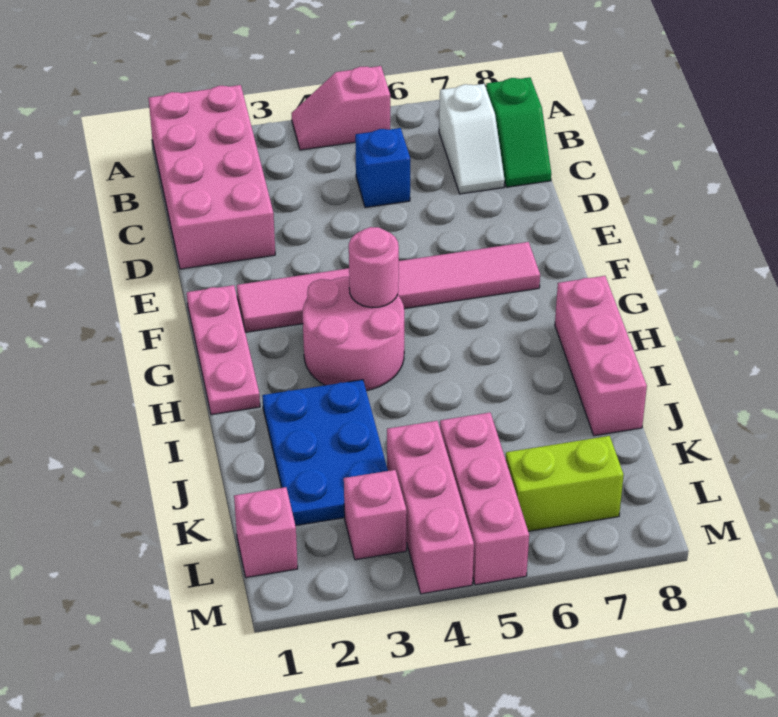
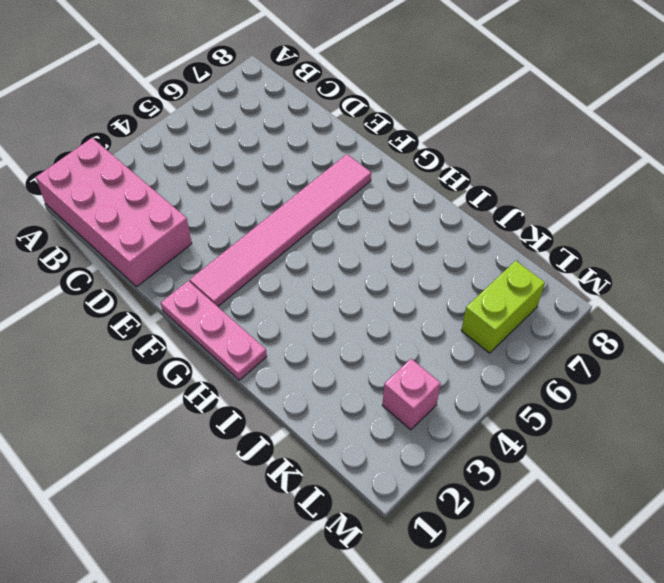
none -> pink slope A4:A5 level 1 top 5
none -> white slope B7:C7 level 1 top B
none -> green slope B8:C8 level 1 top B

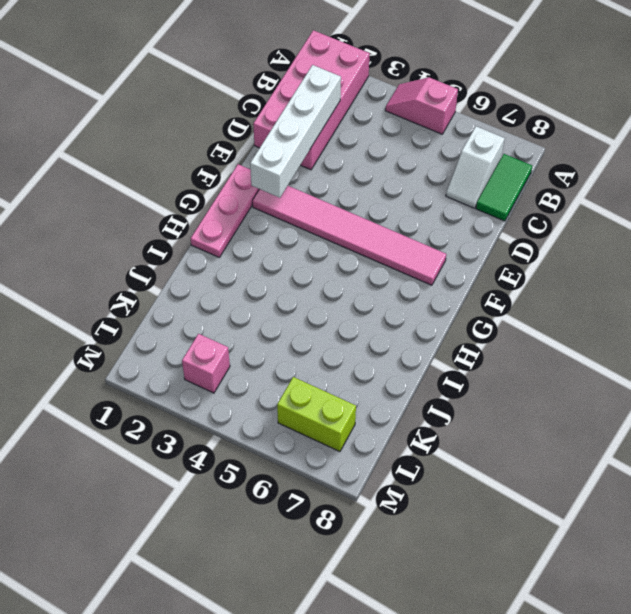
green tile B8:C8 level 1 -> green slope B8:C8 level 1 top B
white brick C2:F2 level 2 -> none
none -> blue brick C5 level 1
none -> pink round brick G3:H4 level 1
none -> pink brick H8:J8 level 1

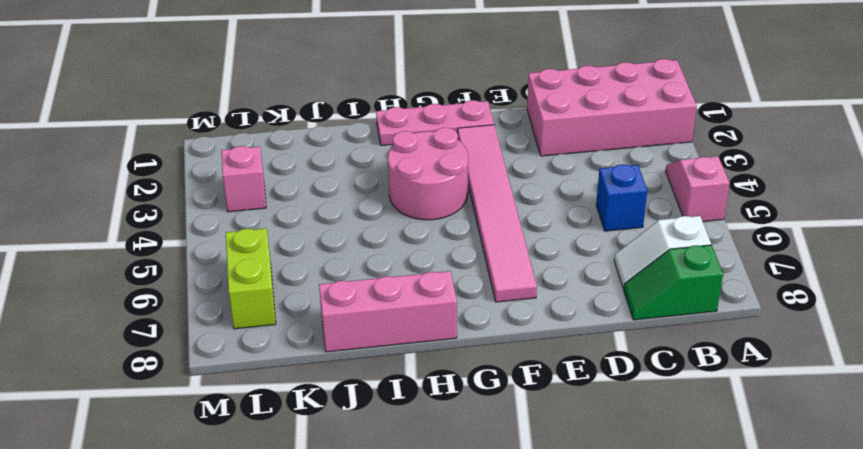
none -> blue plate I2:K3 level 1
none -> pink brick K4:M4 level 1
none -> pink brick K5:M5 level 1

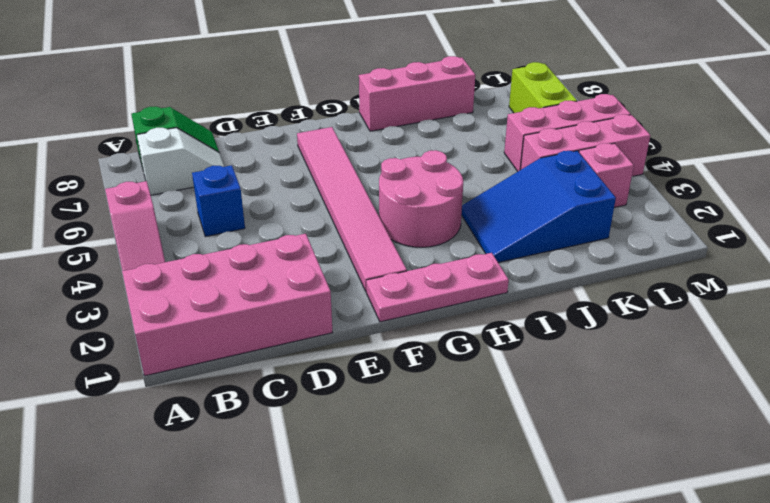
blue slope I2:K3 level 1 top K -> blue plate I2:K3 level 1
none -> pink brick L1 level 1
none -> pink round brick G4 level 2

